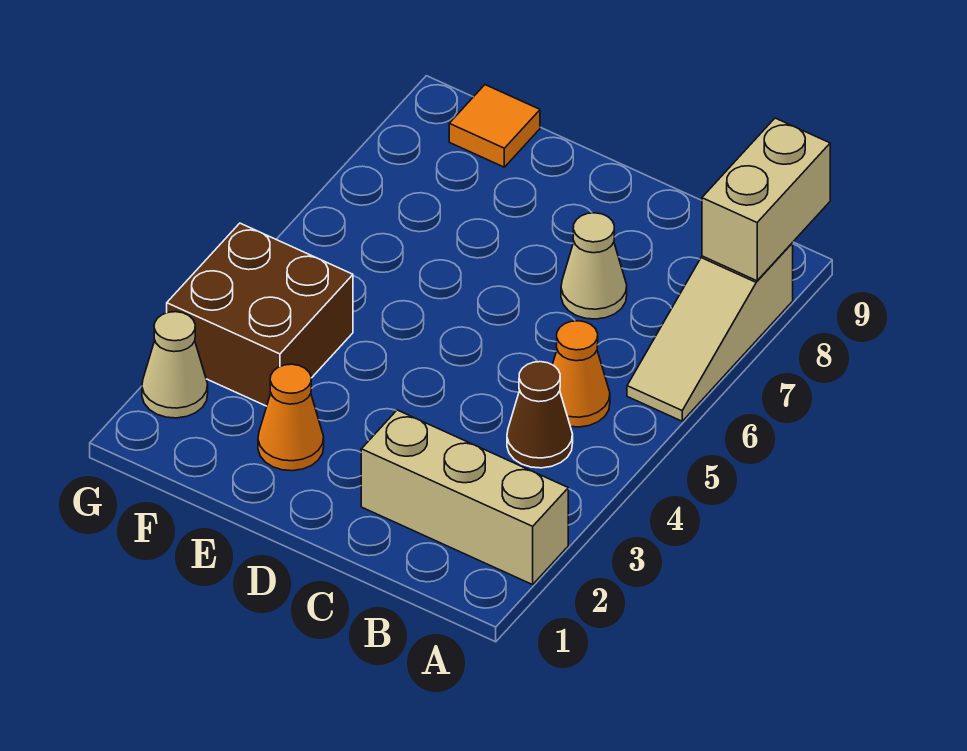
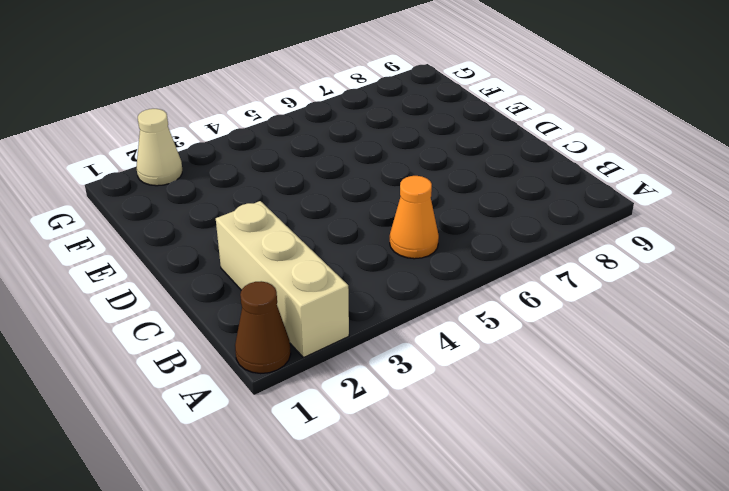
brown cone A1 level 1 -> brown cone B4 level 1
none -> tan slope A6:A8 level 1 top 8
none -> tan cone C7 level 1

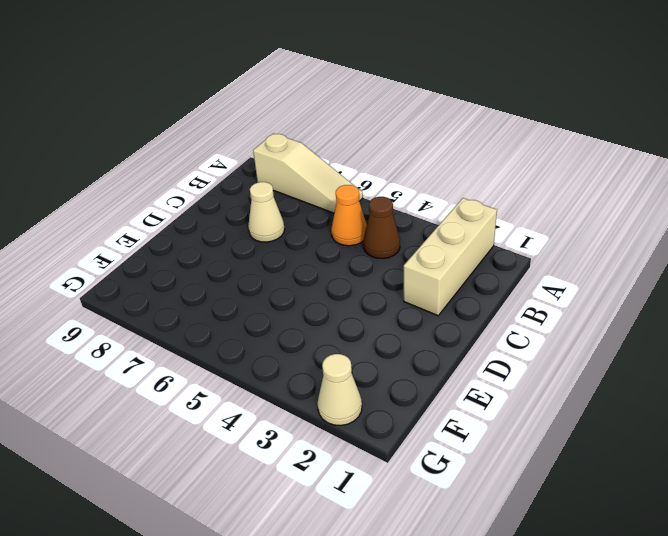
none -> orange cone E2 level 1
none -> brown brick F3:G4 level 1

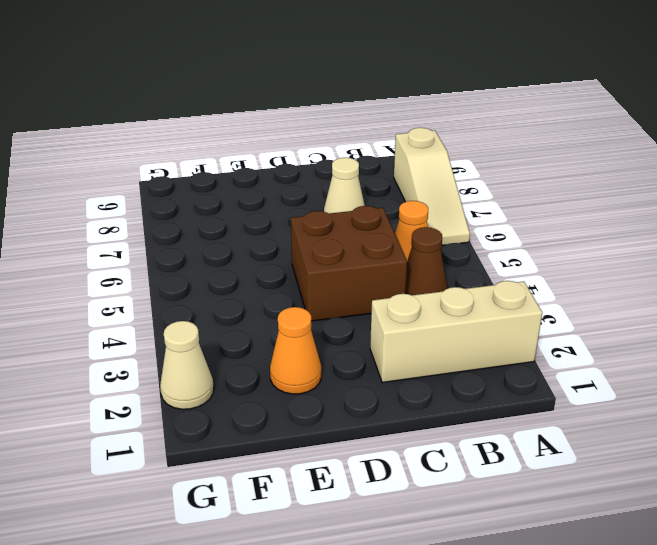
brown brick C4:D5 level 1 -> brown brick F3:G4 level 1
none -> orange tile F9 level 1
none -> tan brick A8:A9 level 2

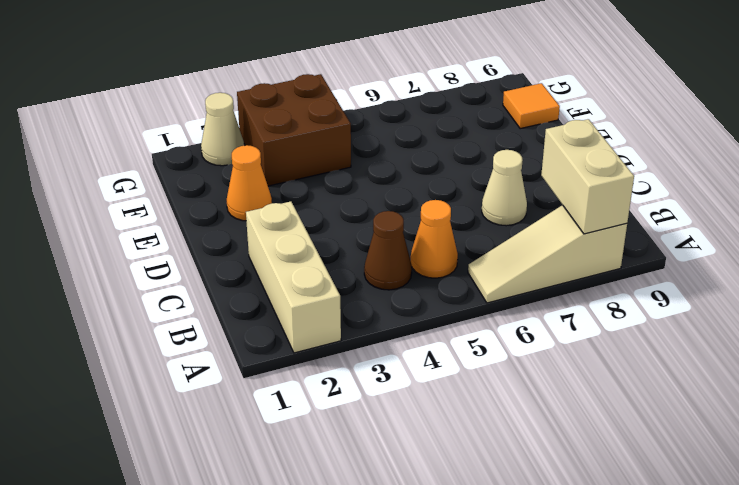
tan brick A8:B8 level 2 -> tan brick A8:A9 level 2

